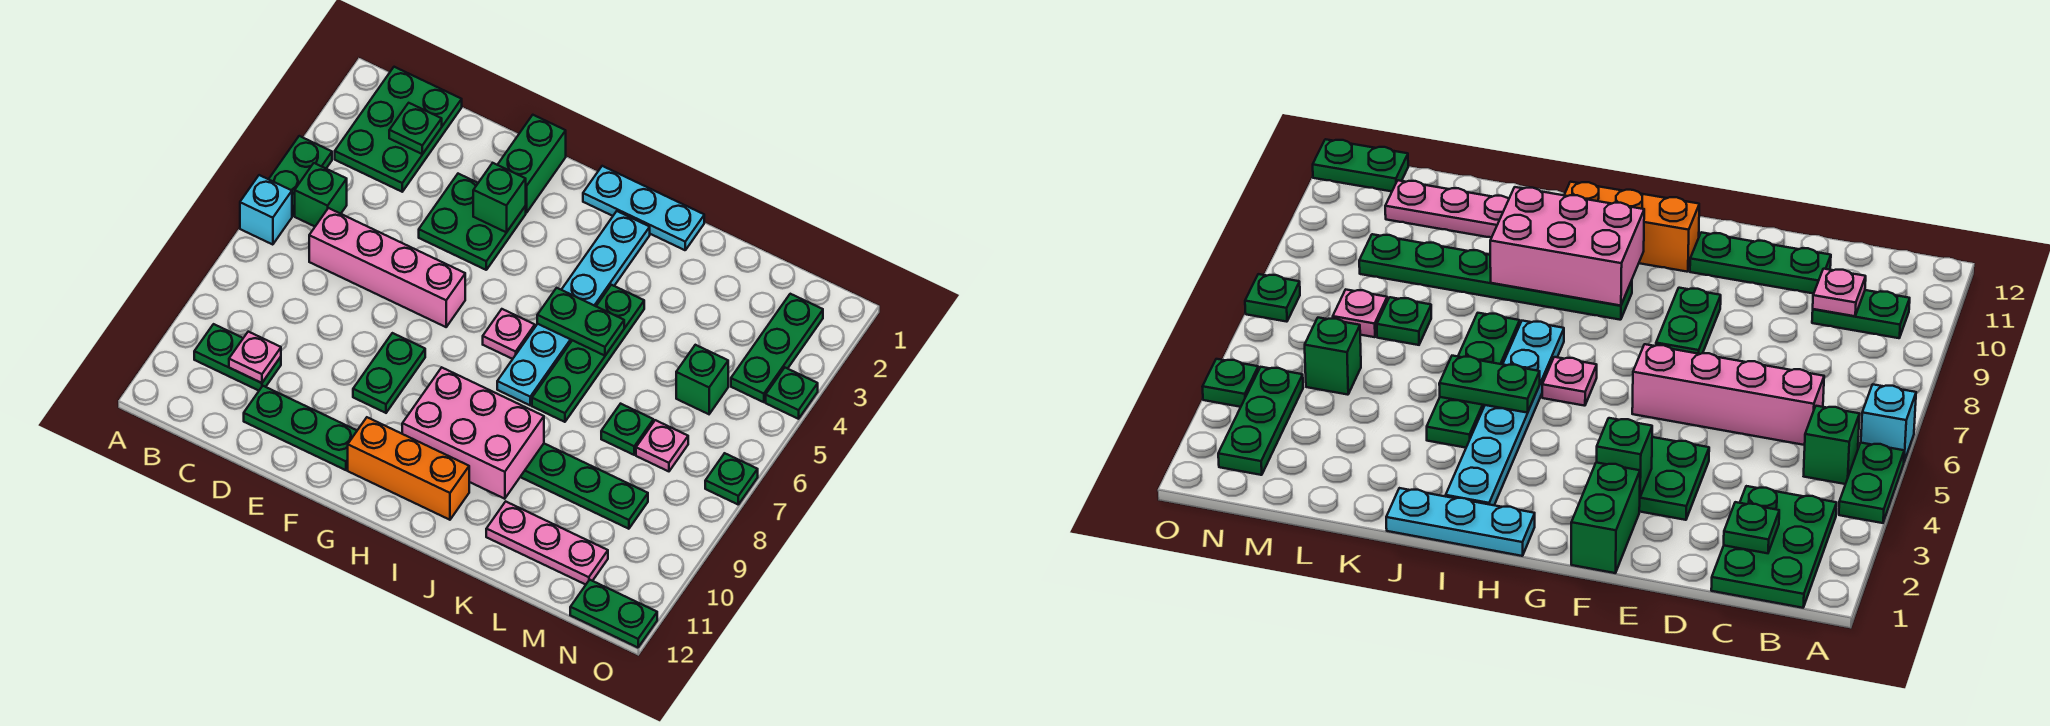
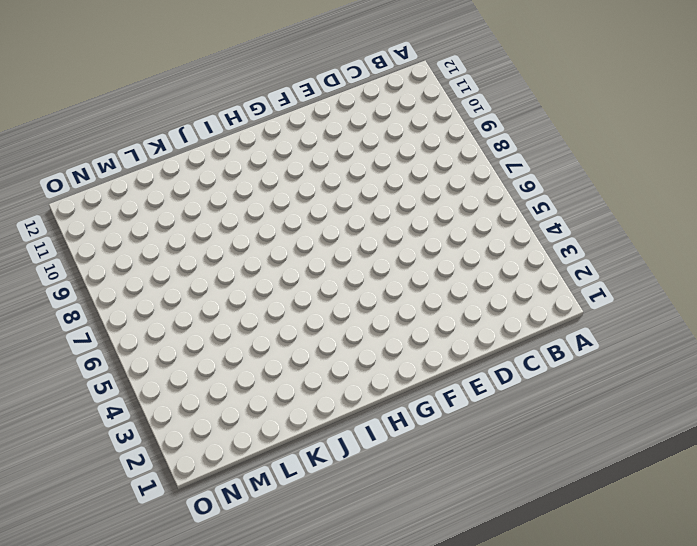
none -> green plate A4:A5 level 1
none -> cyan brick A6 level 1
none -> green plate B1:C3 level 1

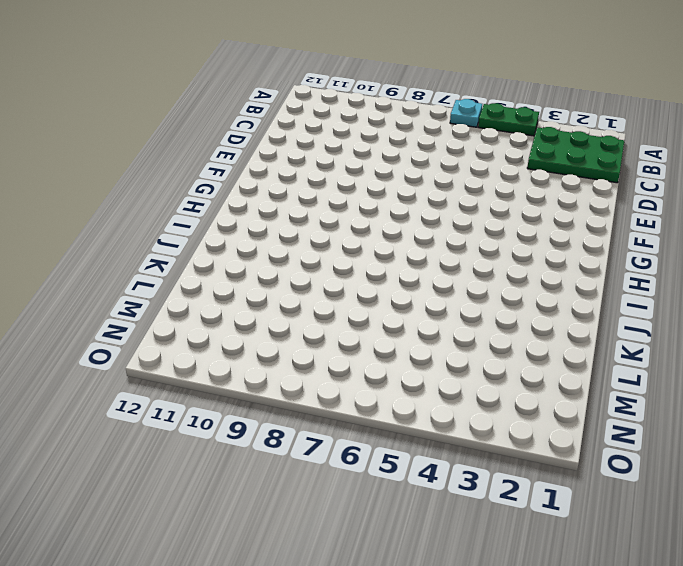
cyan plate A6 level 1 -> cyan brick A6 level 1
none -> green brick B5 level 1
none -> green plate B10:C10 level 1
none -> pink brick C6:F6 level 1

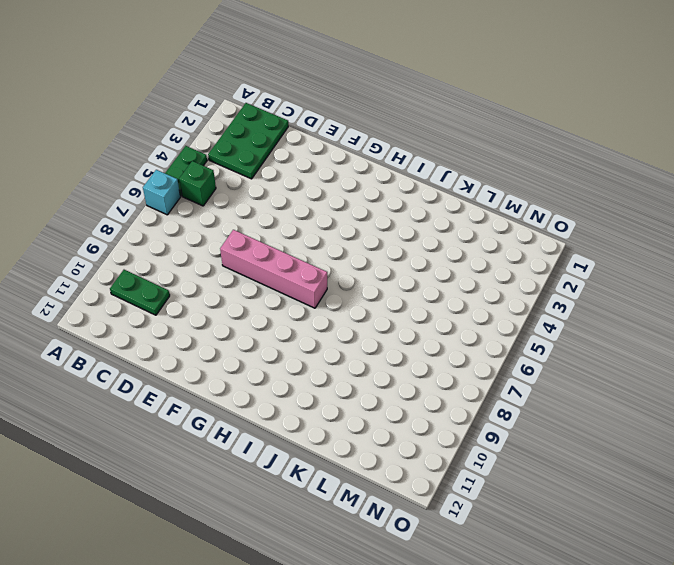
pink brick E7:H7 level 1 -> pink brick C6:F6 level 1
none -> green plate D11:F11 level 1
none -> green plate E3:F4 level 1
none -> green brick F1:F2 level 1

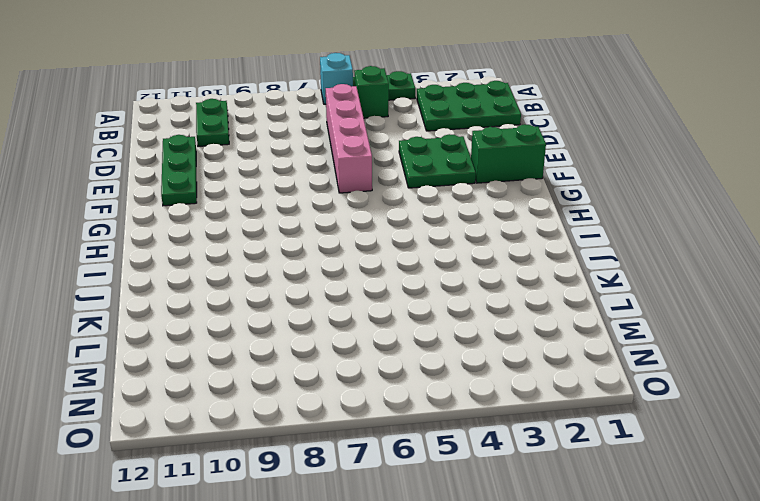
none -> green plate F8:F9 level 1
none -> orange brick G11:I11 level 1
none -> cyan plate H1:J1 level 1

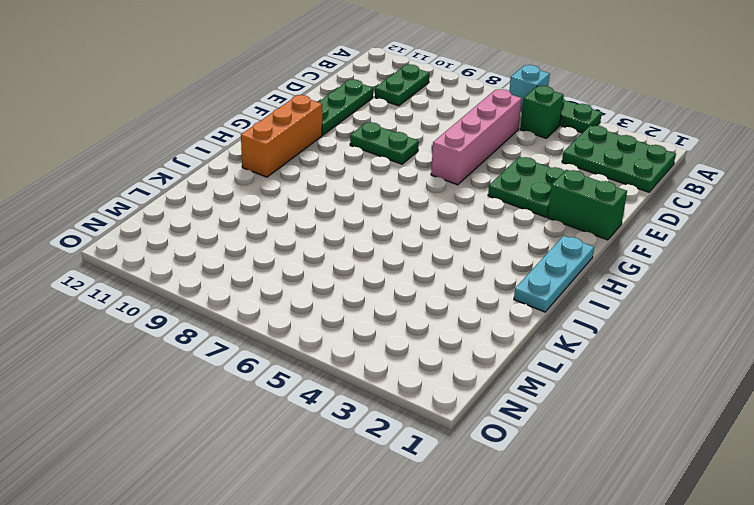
none -> pink plate H6 level 1
none -> green plate H9:M9 level 1
none -> cyan plate I2:I7 level 1

